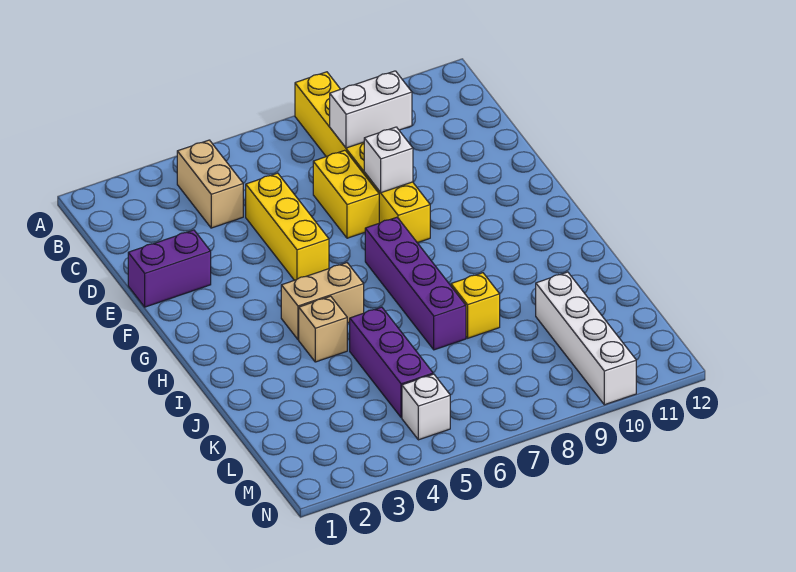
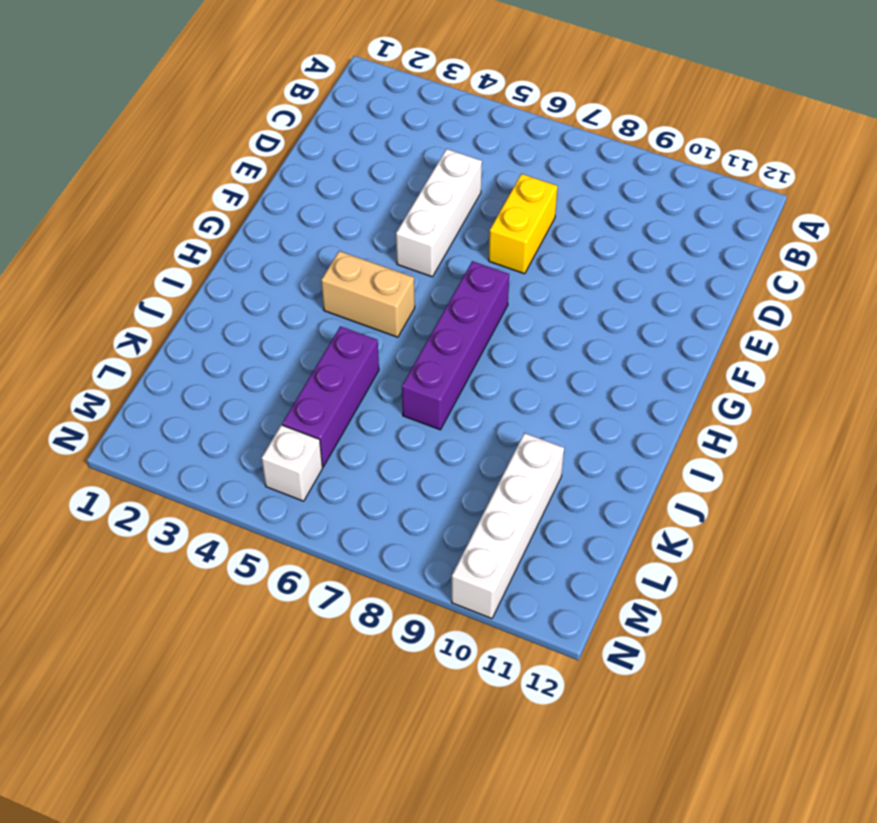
white brick D5:F5 level 1 -> yellow brick D5:F5 level 1
none -> yellow brick A8:F8 level 1
none -> tan brick B4:C4 level 1
none -> purple brick E1:E2 level 1

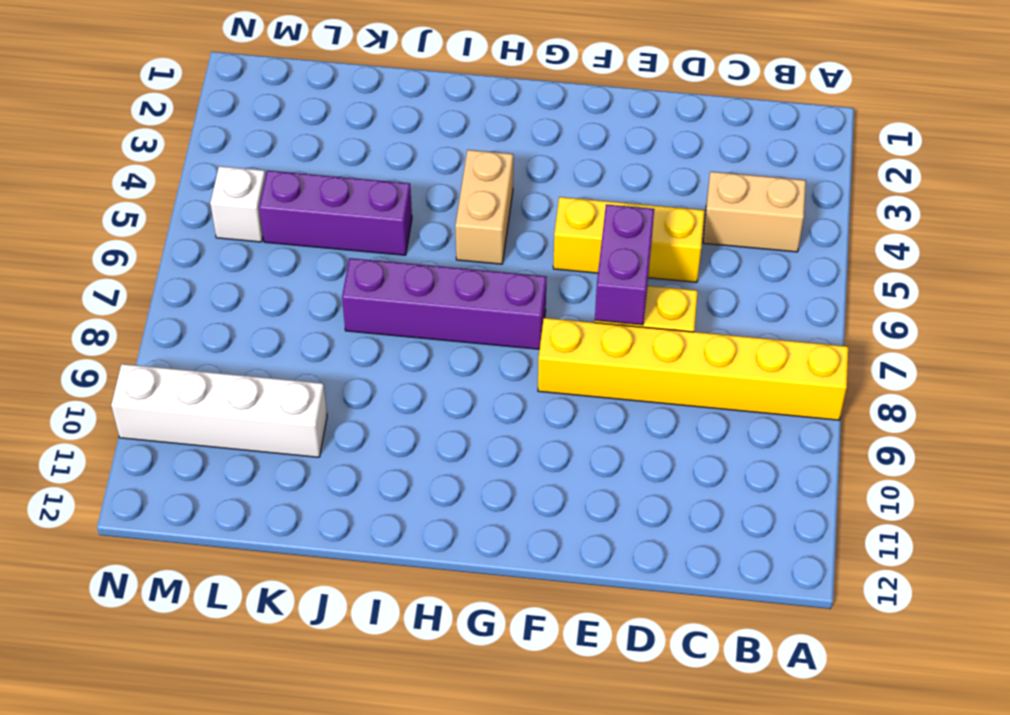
purple brick E6:E7 level 2 -> purple brick E1:E2 level 1
none -> tan brick I4 level 1
none -> yellow brick J8 level 1
none -> white brick C8:C9 level 2

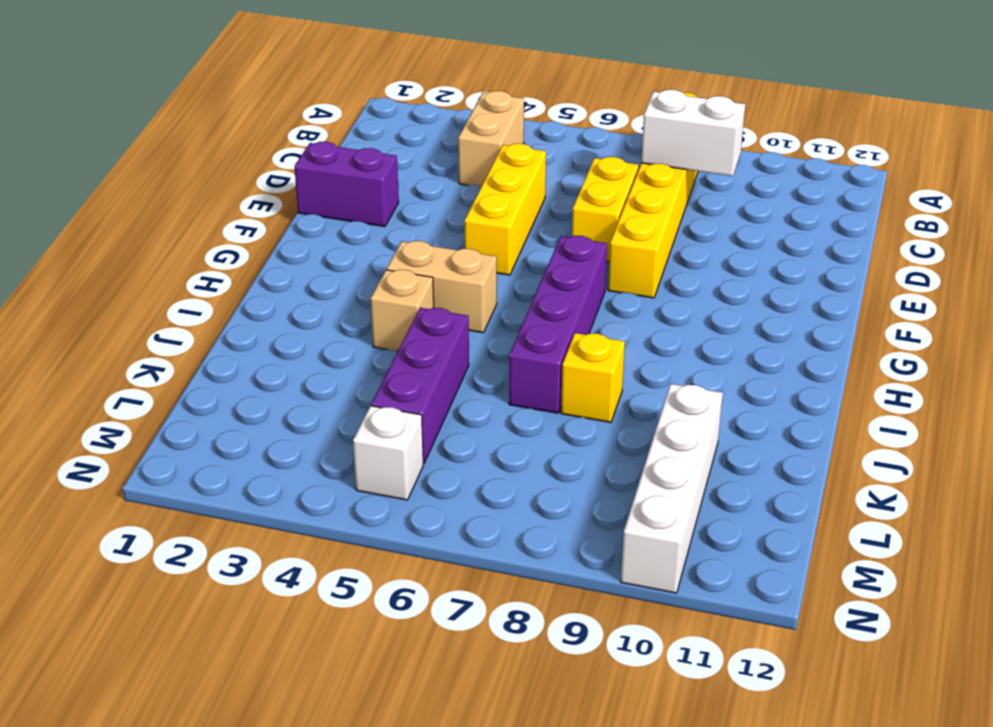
none -> white brick E8 level 2

